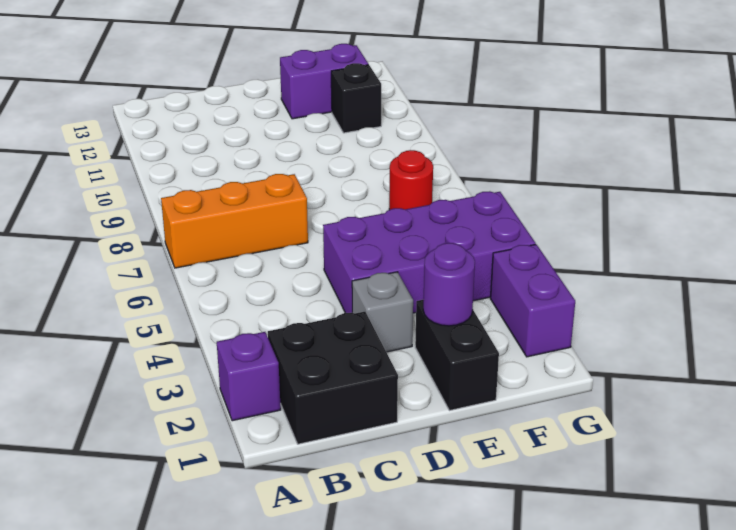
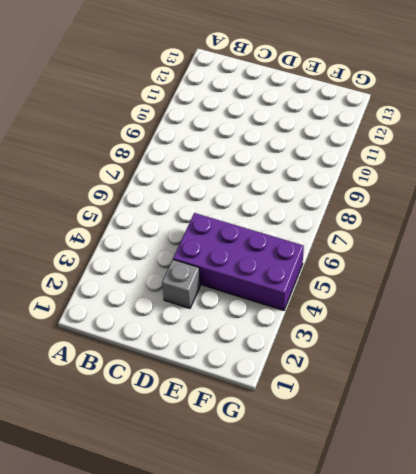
none -> purple brick A2 level 1
none -> orange brick A7:C7 level 1

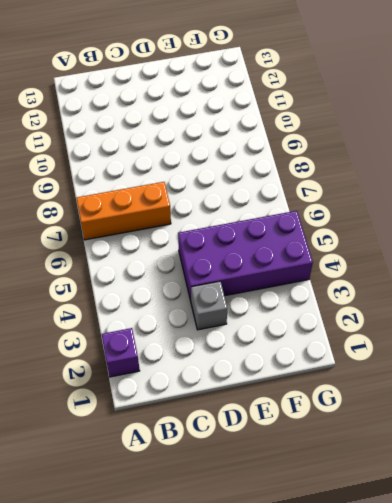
none -> black brick B1:C2 level 1
none -> black brick E1:E2 level 1

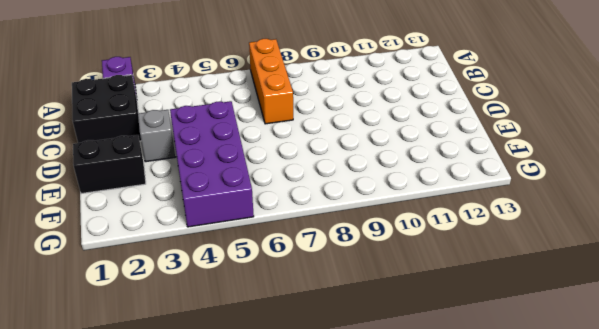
none -> purple brick E12:F12 level 1
none -> red round brick F7 level 1

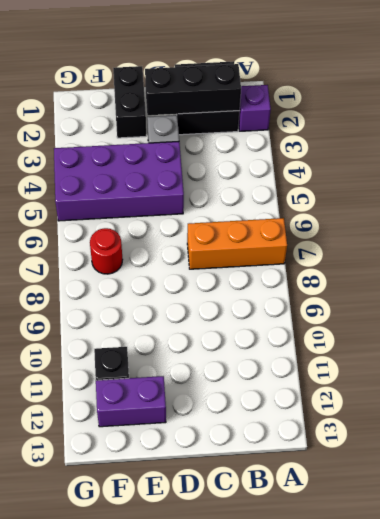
black brick B2:D2 level 2 -> none
none -> purple brick G2:G3 level 1
none -> purple round brick E2 level 2

